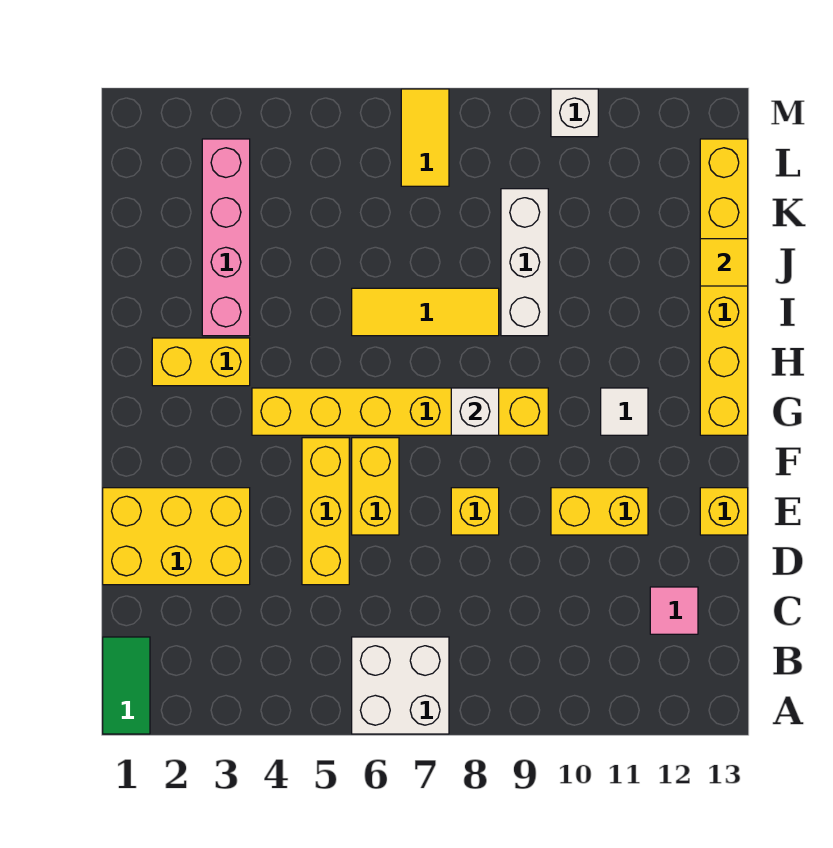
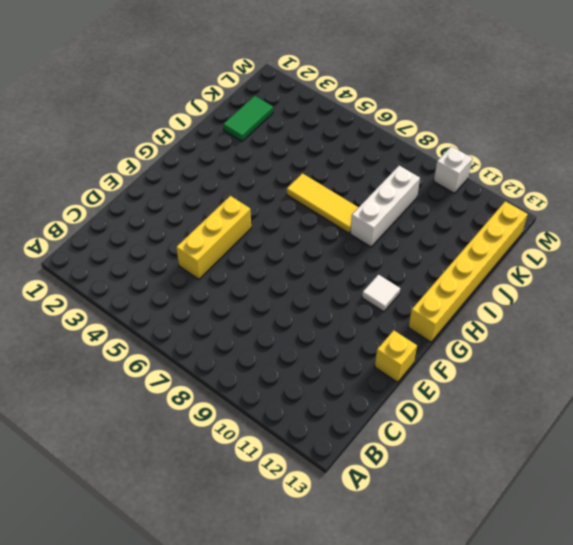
green tile J2:K2 level 1 -> green tile A1:B1 level 1
none -> white brick A6:B7 level 1
none -> pink tile C12 level 1
none -> yellow brick D1:E3 level 1

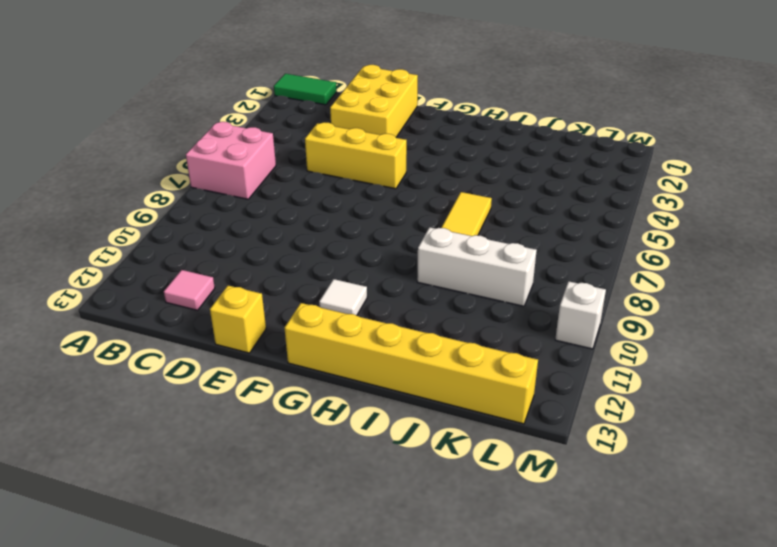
pink brick A6:B7 level 1 -> white brick A6:B7 level 1
none -> yellow brick E6:F6 level 1
none -> yellow brick E8 level 1
none -> yellow brick E10:E11 level 1

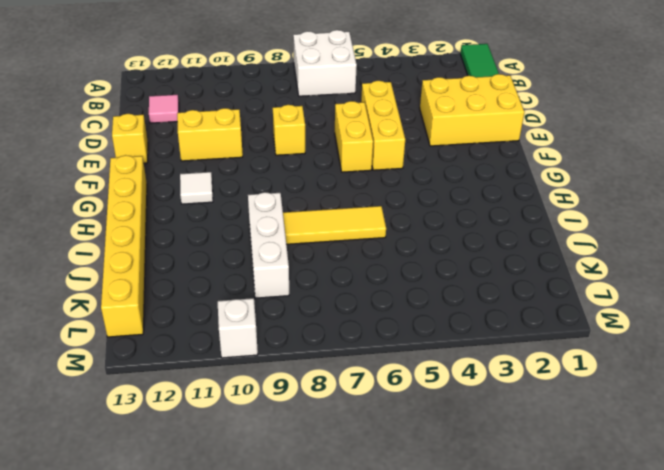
none -> yellow brick G4:G9 level 1
none -> yellow brick H2:H3 level 1
none -> pink brick I3:L3 level 1

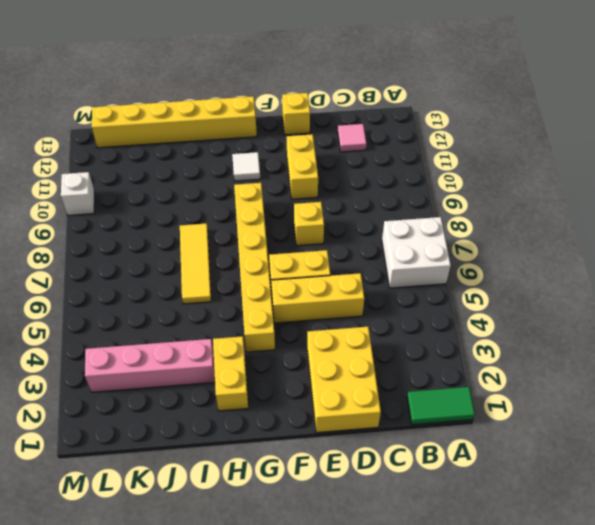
none -> white brick I9:K9 level 1
none -> yellow tile L7:M7 level 1
none -> white brick G8 level 2

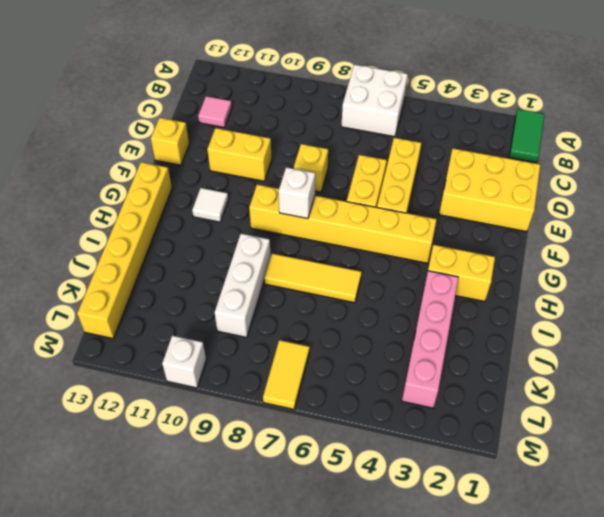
none -> yellow tile J13 level 2

